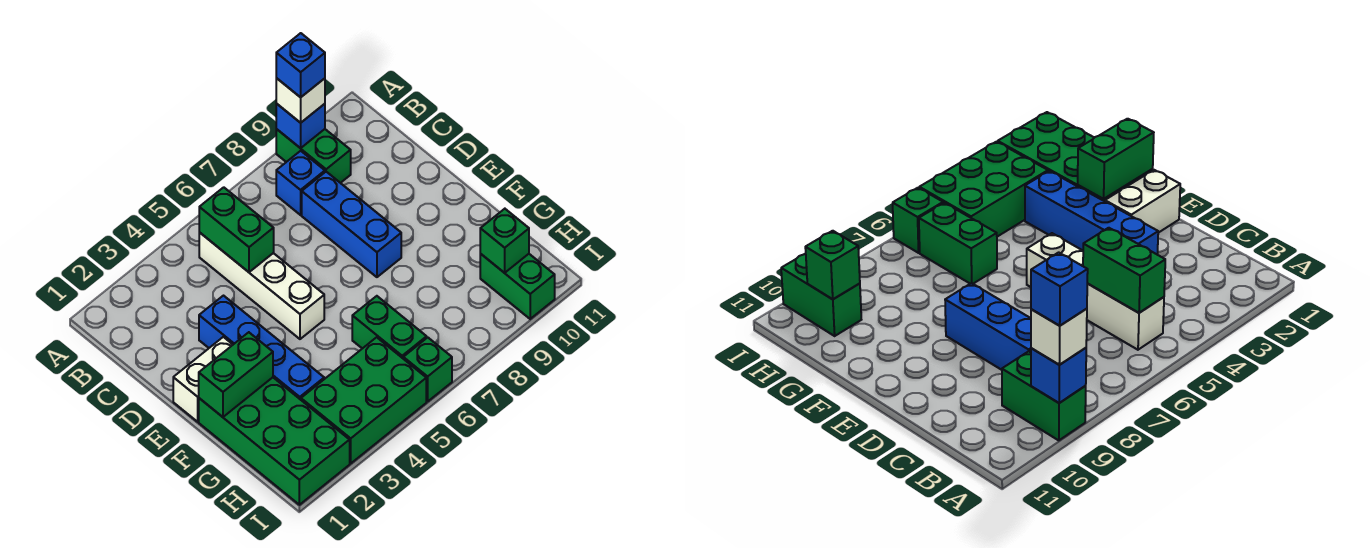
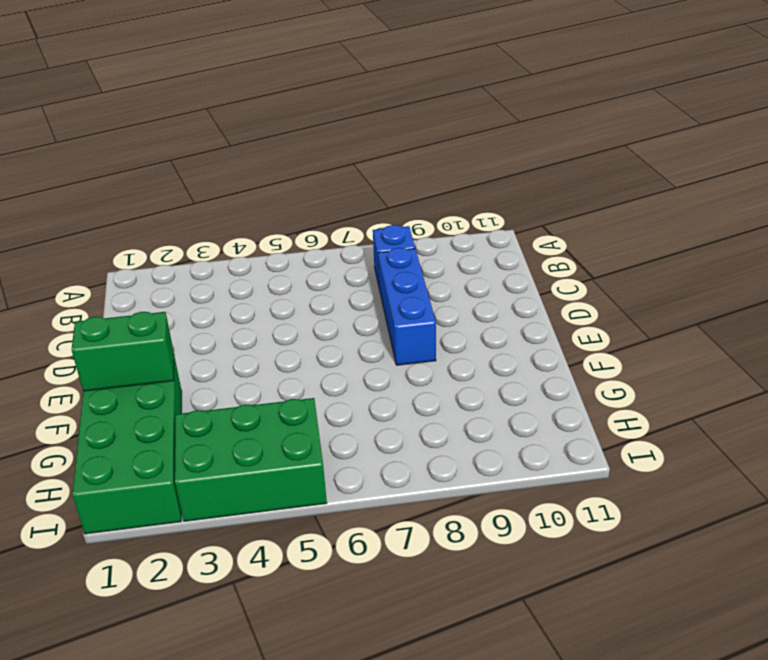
none -> green brick A9:B9 level 1
none -> white brick B5:E5 level 1
none -> blue brick D3:G3 level 1

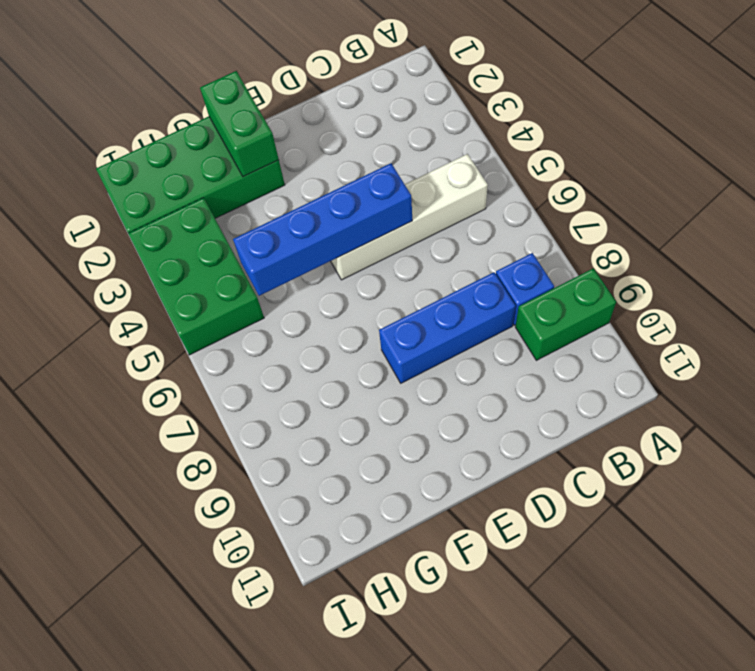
blue brick D5:G5 level 2 -> blue brick D3:G3 level 1
none -> white brick E1:E2 level 1
none -> green brick G6:H6 level 1
none -> green brick H10:I10 level 1

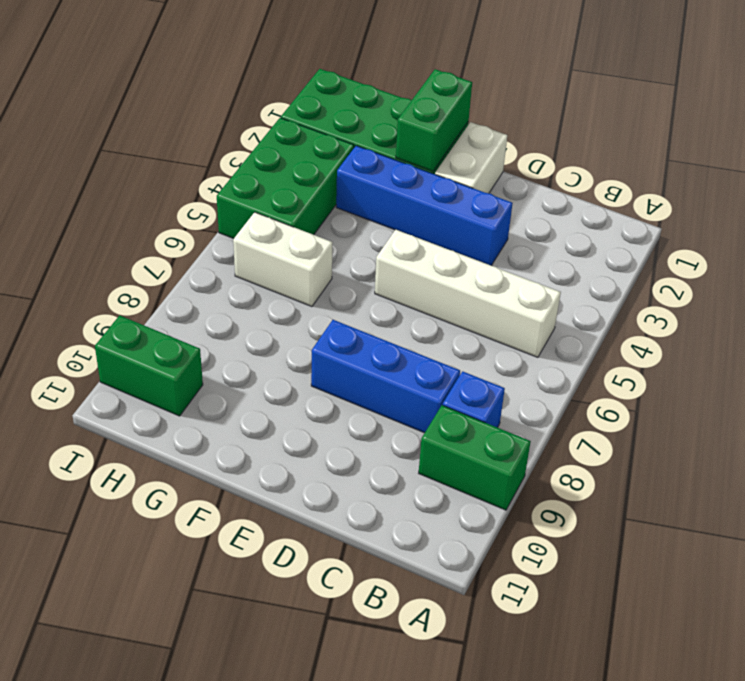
white brick G6:H6 level 1 -> green brick G6:H6 level 1
none -> green brick I6 level 1
none -> blue brick A9 level 2
none -> green brick B5:C5 level 2

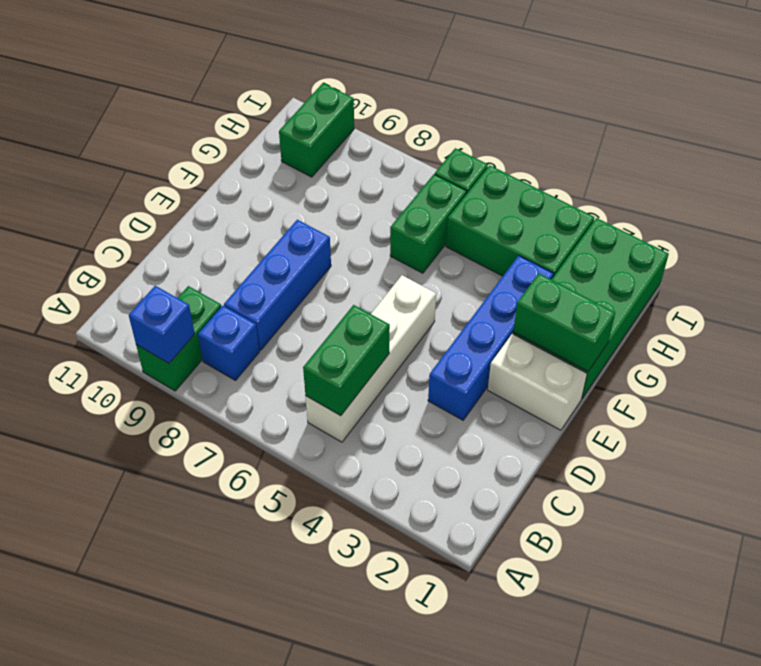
none -> green brick H10 level 2
none -> white brick A9 level 3
none -> blue brick A9 level 4

